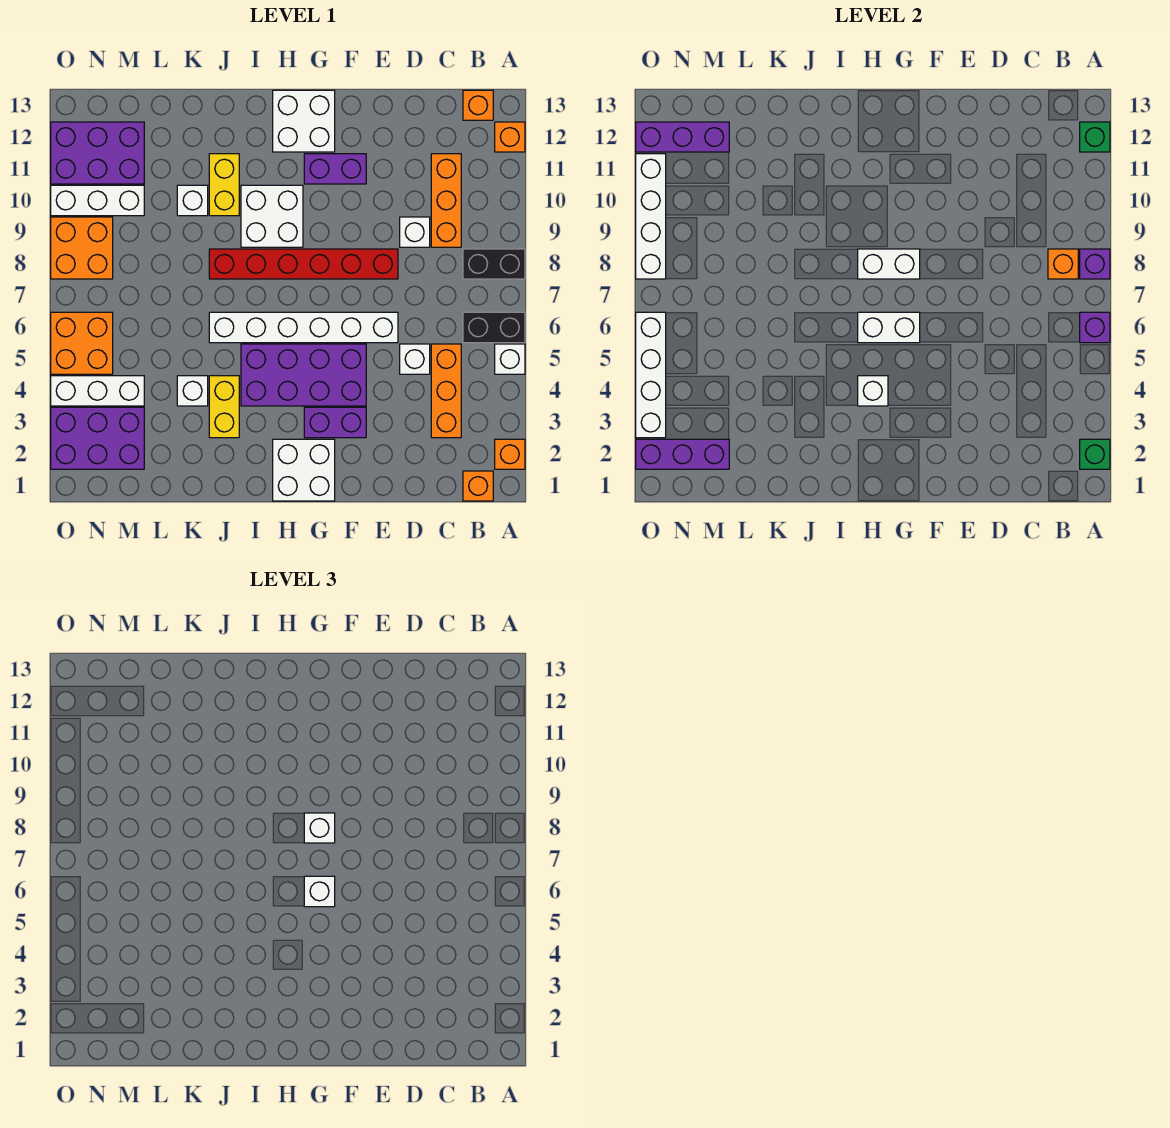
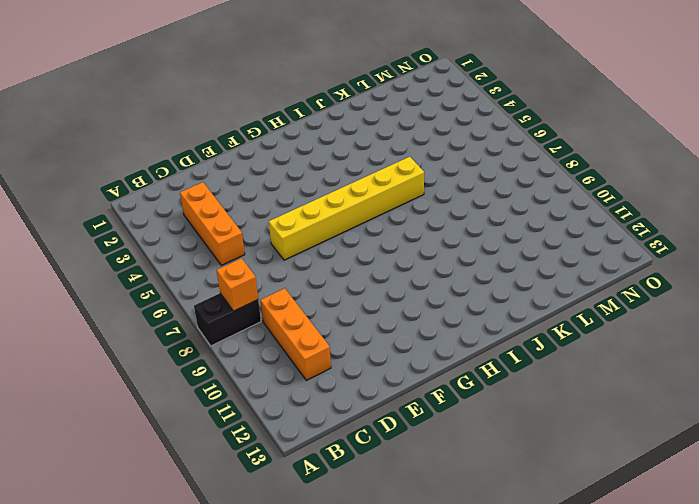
yellow brick E6:J6 level 1 -> white brick E6:J6 level 1
none -> orange brick A2 level 1
none -> white brick A5 level 1
none -> black brick A6:B6 level 1
none -> orange brick A12 level 1

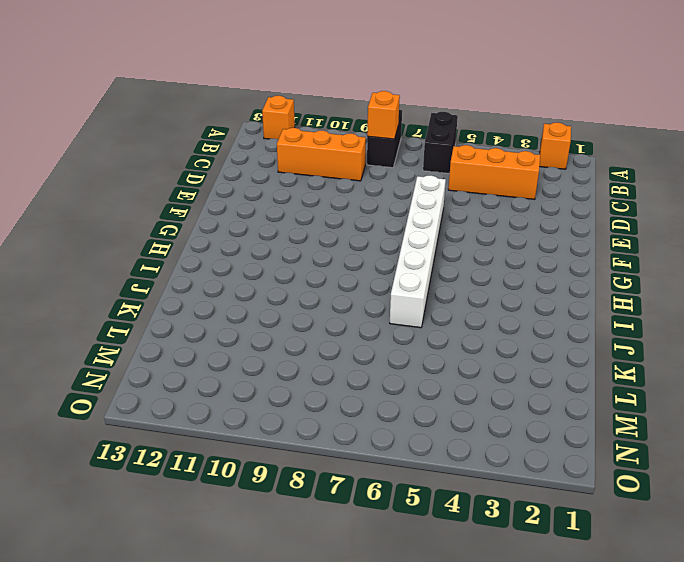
none -> white brick A5 level 1
none -> orange brick B1 level 1
none -> orange brick B13 level 1
none -> white brick D5 level 1

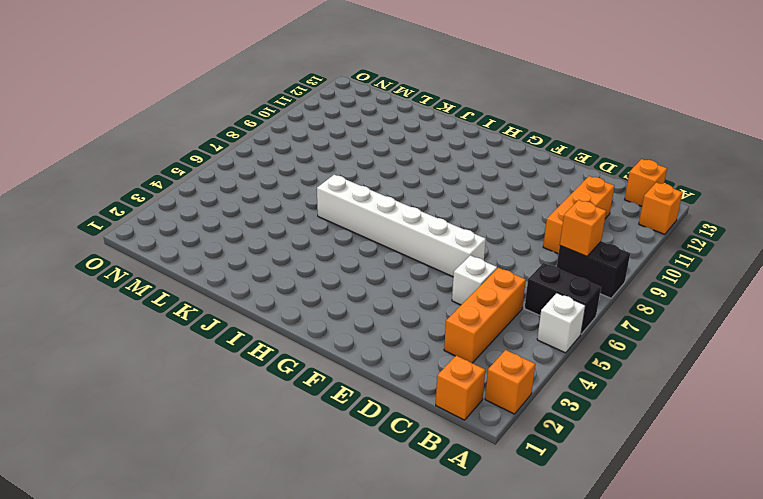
none -> white brick D9 level 1
none -> red brick E8:J8 level 1
none -> purple brick F3:G3 level 1
none -> purple brick F4:I5 level 1

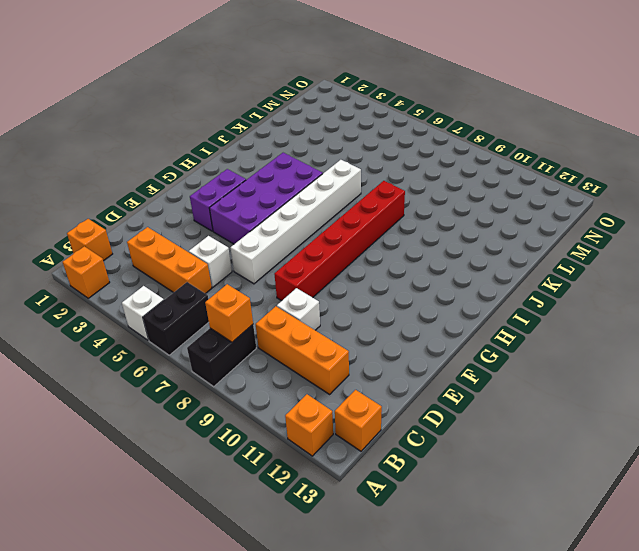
none -> purple brick F11:G11 level 1
none -> white brick G1:H2 level 1
none -> white brick G12:H13 level 1
none -> white brick H9:I10 level 1

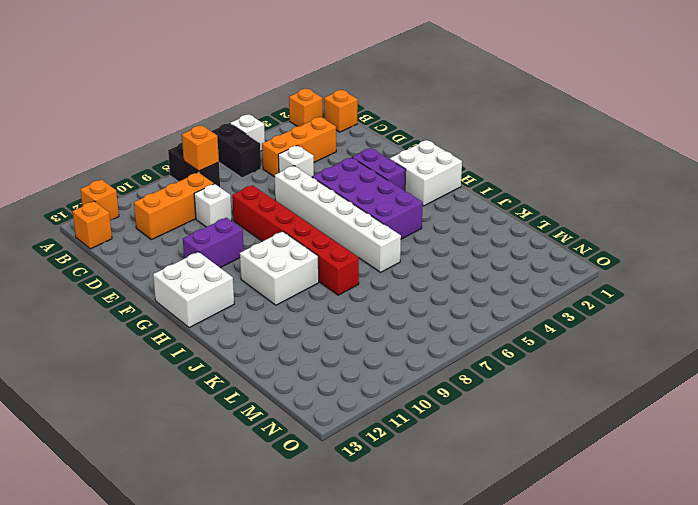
purple brick F10:F11 level 1 -> purple brick F11:G11 level 1
none -> yellow brick J3:J4 level 1
none -> yellow brick J10:J11 level 1
none -> white brick K4 level 1
none -> white brick K10 level 1

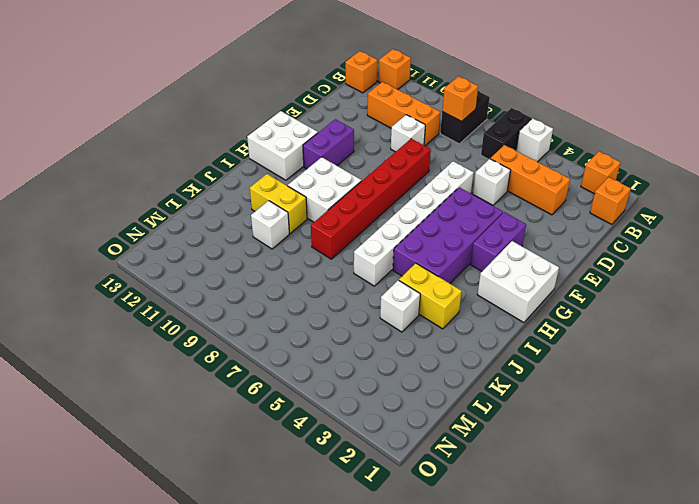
none -> purple brick M2:O3 level 1
none -> white brick M4:O4 level 1
none -> white brick M10:O10 level 1
none -> purple brick M11:O12 level 1

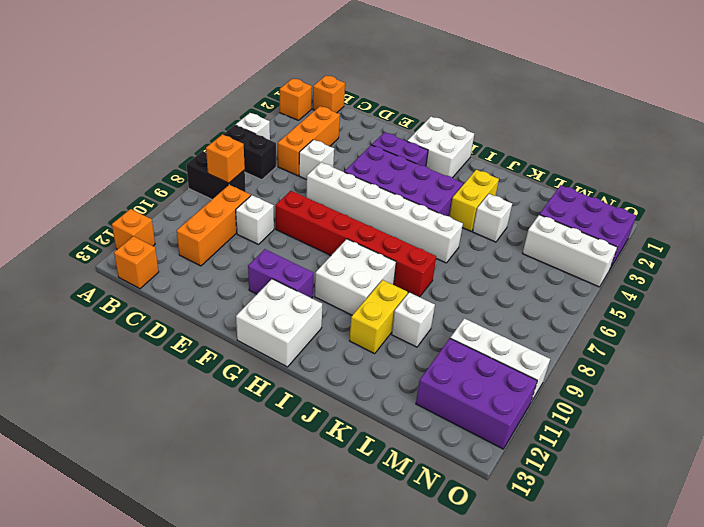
none -> orange brick N5:O6 level 1
none -> orange brick N8:O9 level 1
none -> green brick A2 level 2
none -> purple brick A6 level 2

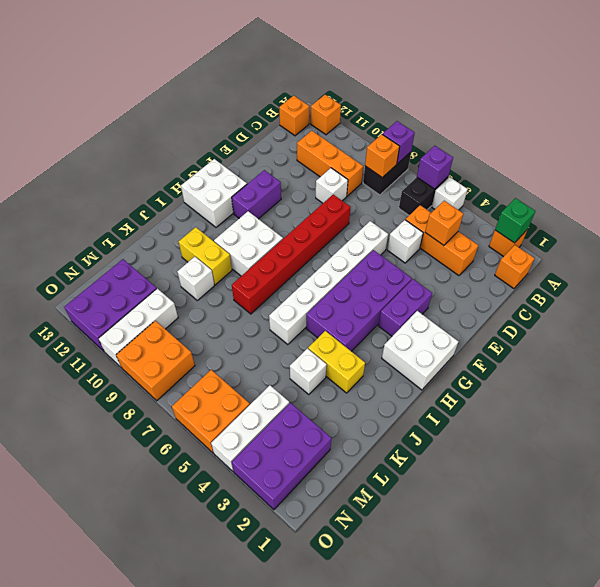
orange brick C4 level 2 -> none
none -> green brick A12 level 2
none -> white brick G6:H6 level 2
none -> white brick G8:H8 level 2
none -> white brick H4 level 2

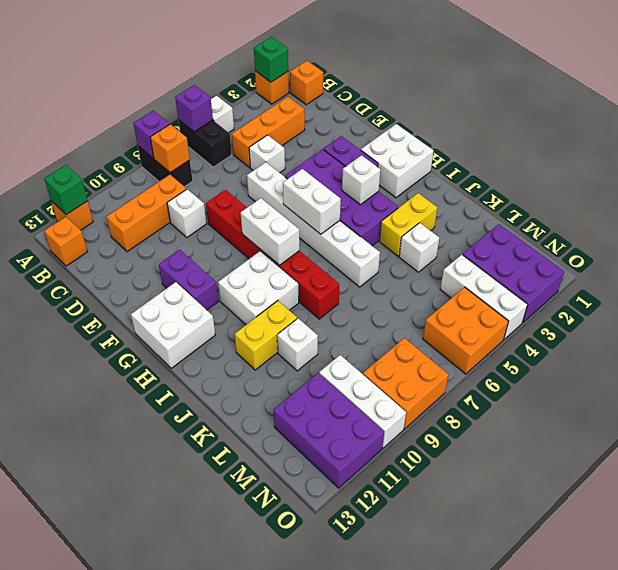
none -> purple brick M2:O2 level 2
none -> purple brick M12:O12 level 2
none -> white brick O3:O6 level 2
none -> white brick O8:O11 level 2

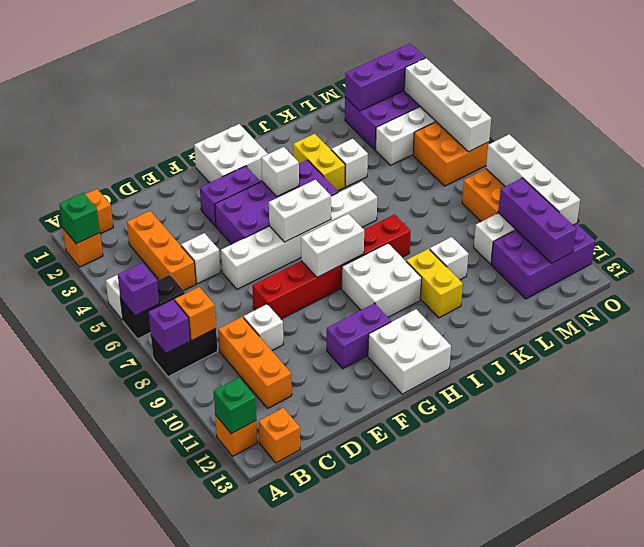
purple brick N10:N12 level 2 -> purple brick M12:O12 level 2
none -> white brick G6 level 3
none -> white brick G8 level 3

